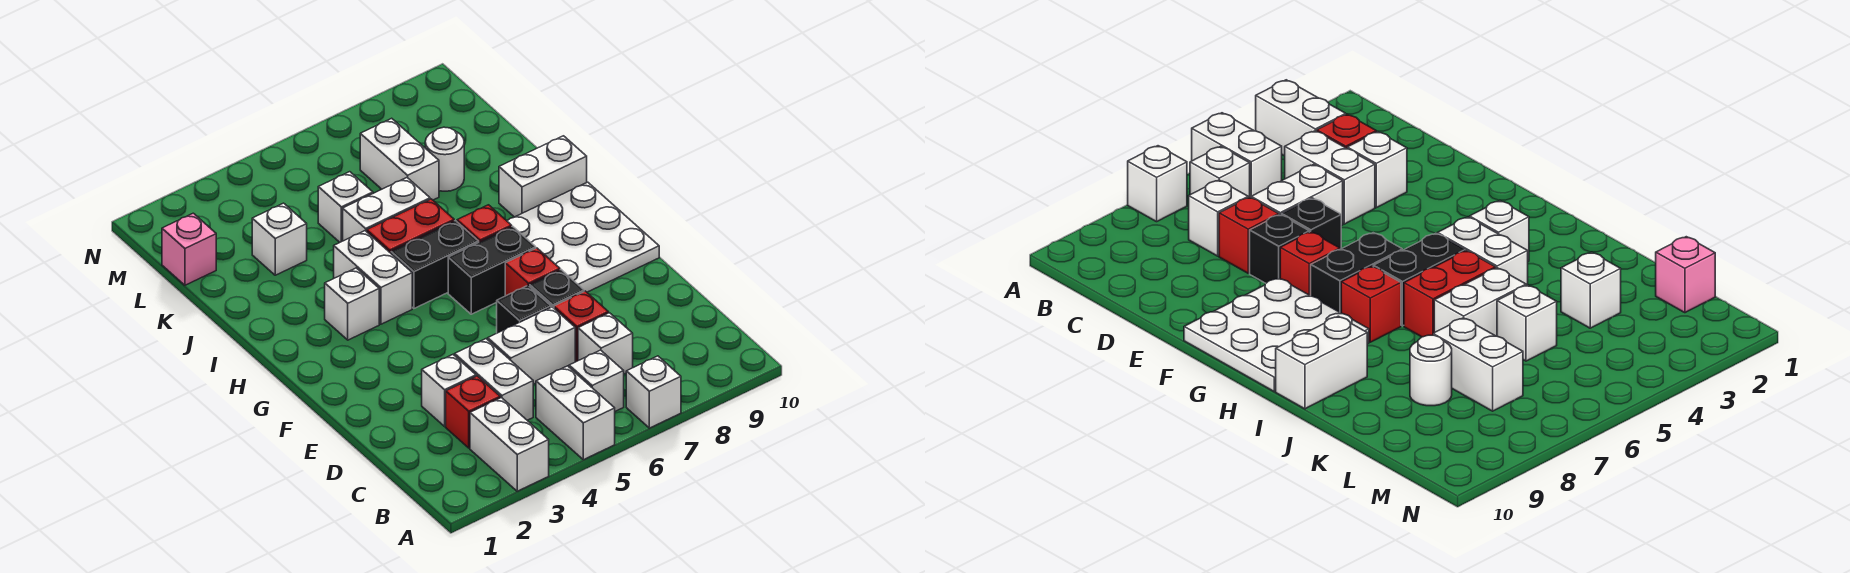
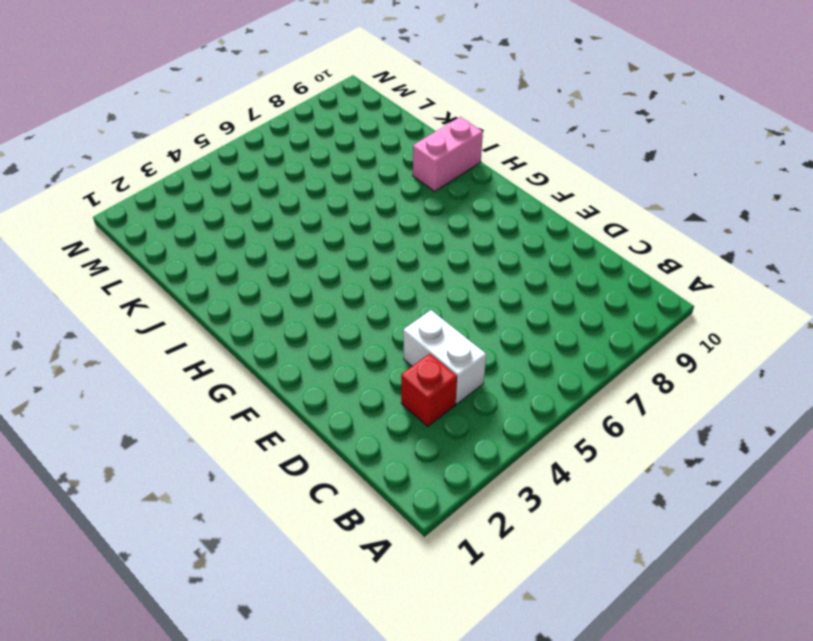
pink brick I9:I10 level 1 -> white brick I9:I10 level 1
none -> white brick A3:B3 level 1
none -> white brick A5:B5 level 1
none -> white brick A7 level 1

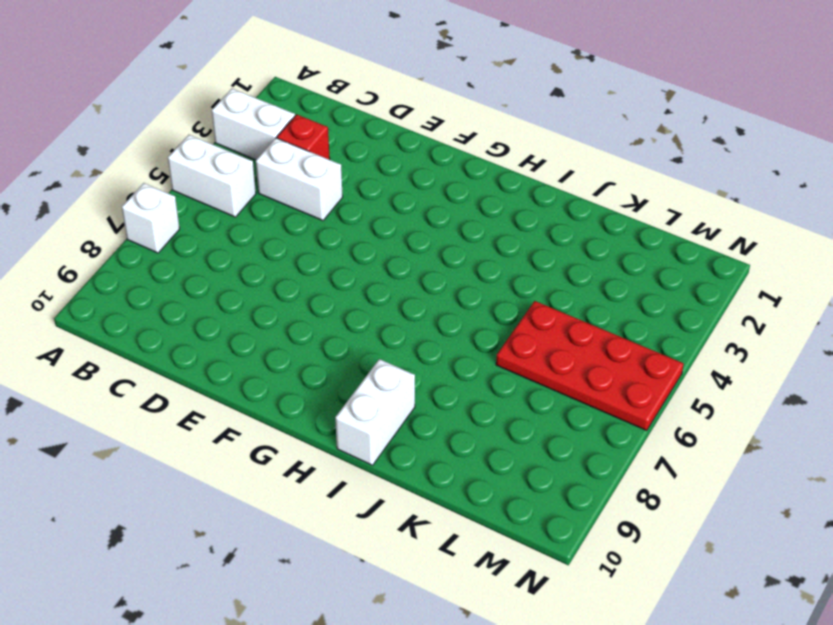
red plate K5:N6 level 1 -> white brick K5 level 1
none -> white brick B6 level 1
none -> white brick C7 level 1
none -> white brick D3 level 1

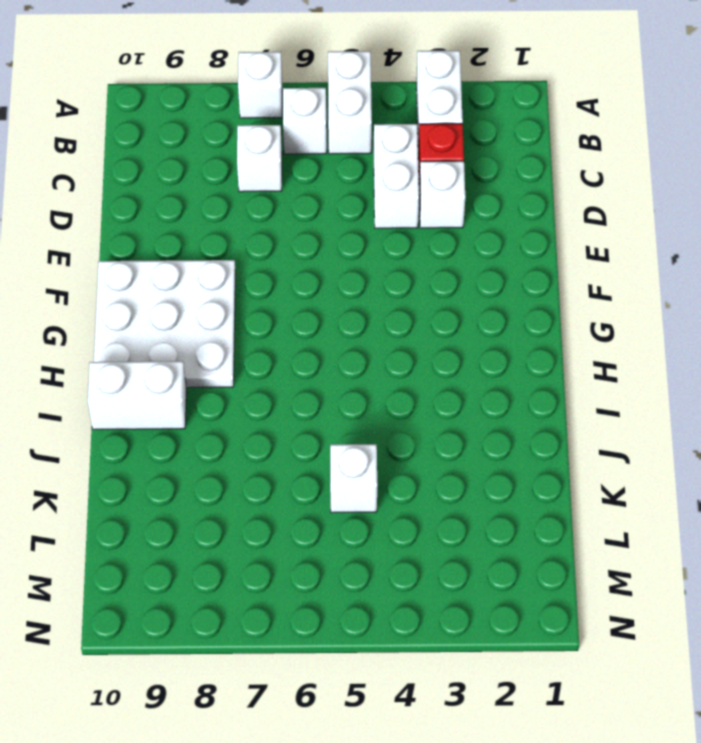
none -> white brick D5:D6 level 1
none -> red brick D7 level 1
none -> black brick E6 level 1

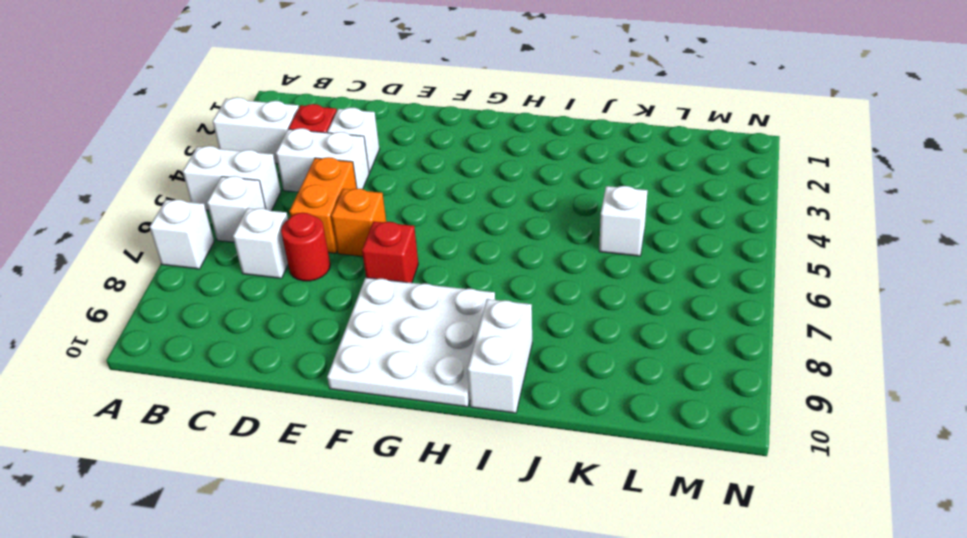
orange brick D5:D6 level 1 -> white brick D5:D6 level 1
red round brick D7 level 1 -> red brick D7 level 1
orange brick E6 level 1 -> black brick E6 level 1
none -> black brick E7 level 1
none -> black brick G6:G7 level 1
none -> white brick H3 level 1

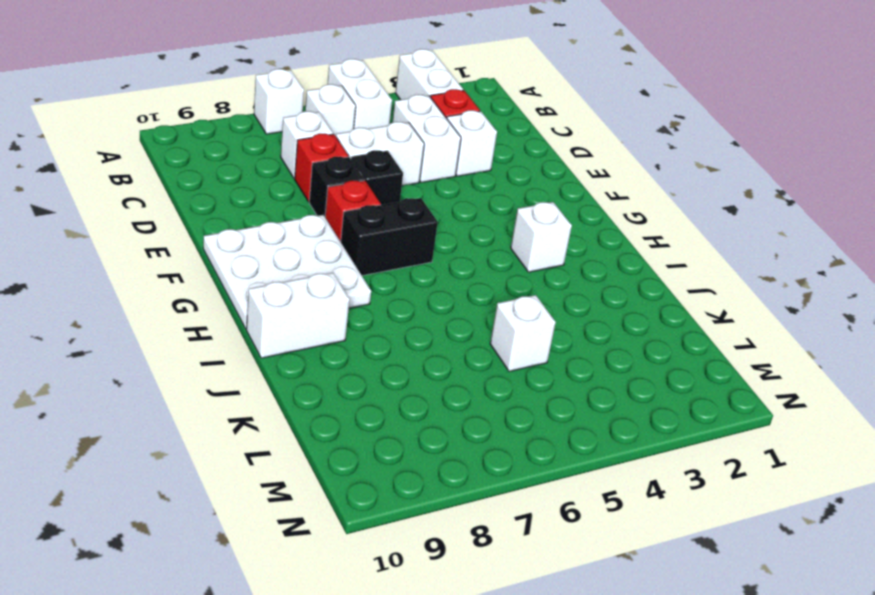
none -> white brick H4:I4 level 1
none -> black brick H5:H6 level 1
none -> red brick H7 level 1

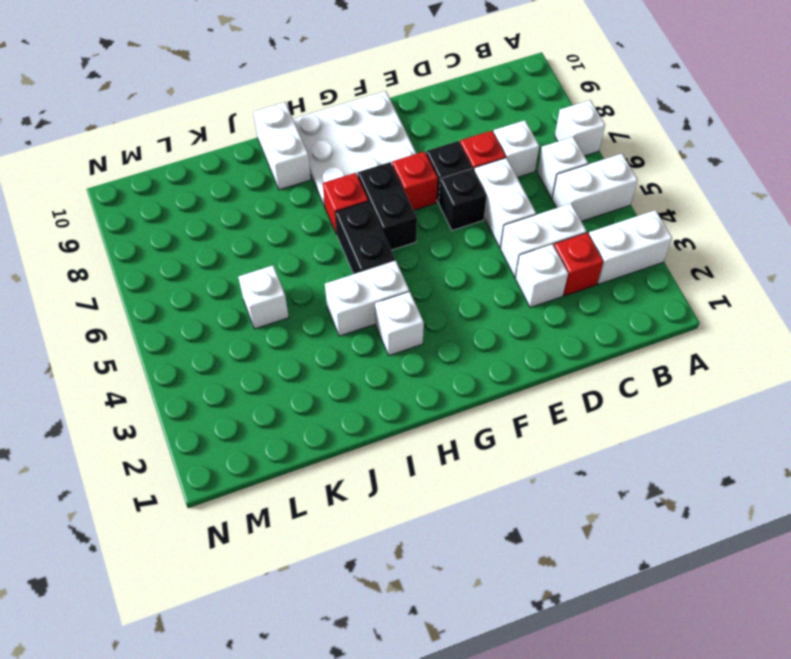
none -> red brick I5:I6 level 1
none -> white brick J5:J6 level 1
none -> white brick K3 level 1

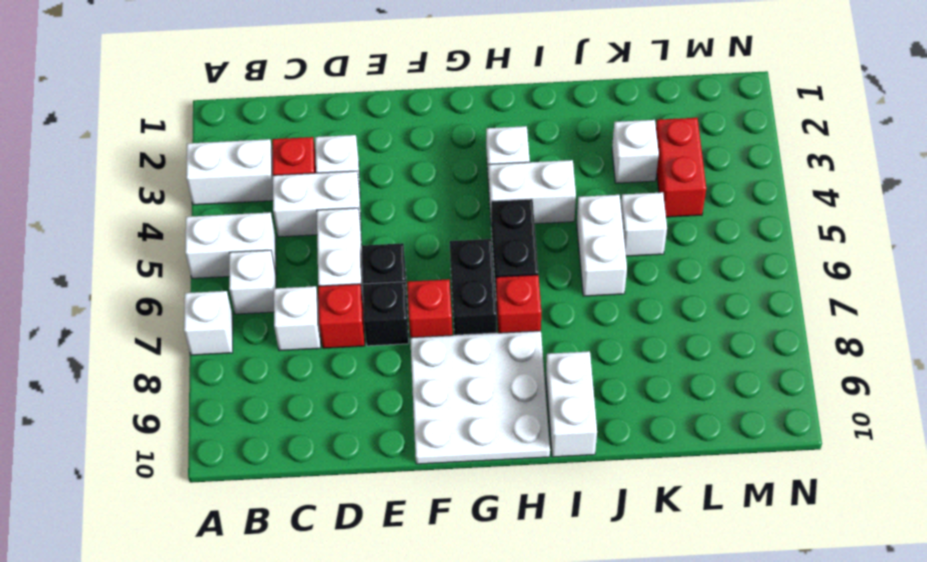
red brick L3:L4 level 1 -> red brick I5:I6 level 1
none -> white brick K7:L7 level 1
none -> white round brick K8 level 1
none -> pink brick L1 level 1

